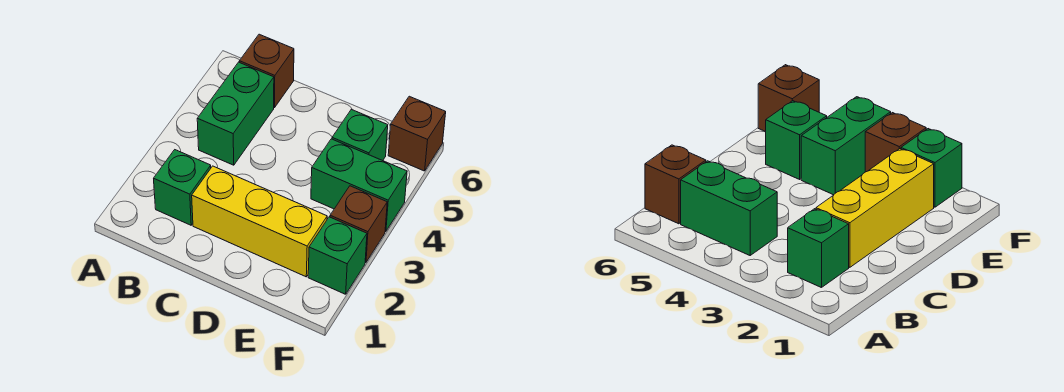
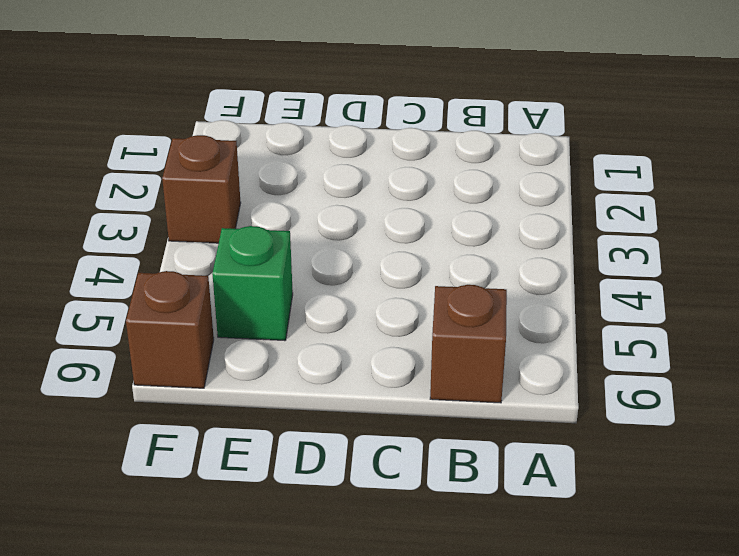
none -> green brick B2 level 1
none -> green brick B4:B5 level 1

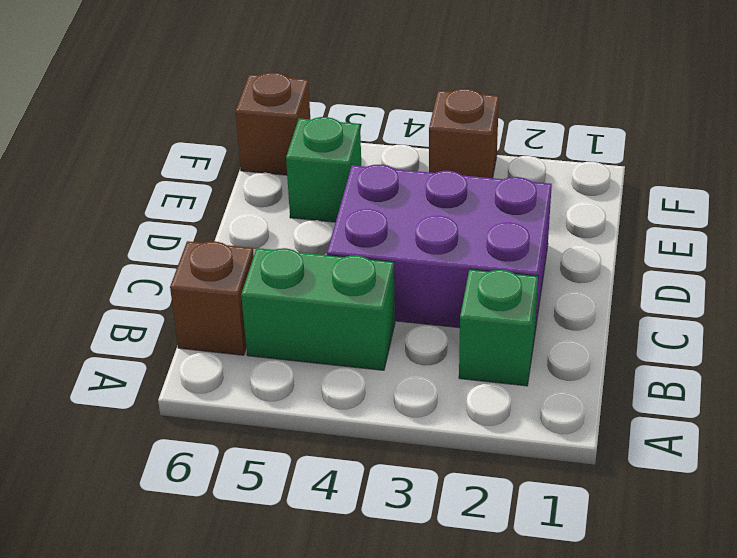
purple brick C2:D4 level 1 -> yellow brick C2:E2 level 1
none -> green brick E4:F4 level 1
none -> green brick F2 level 1

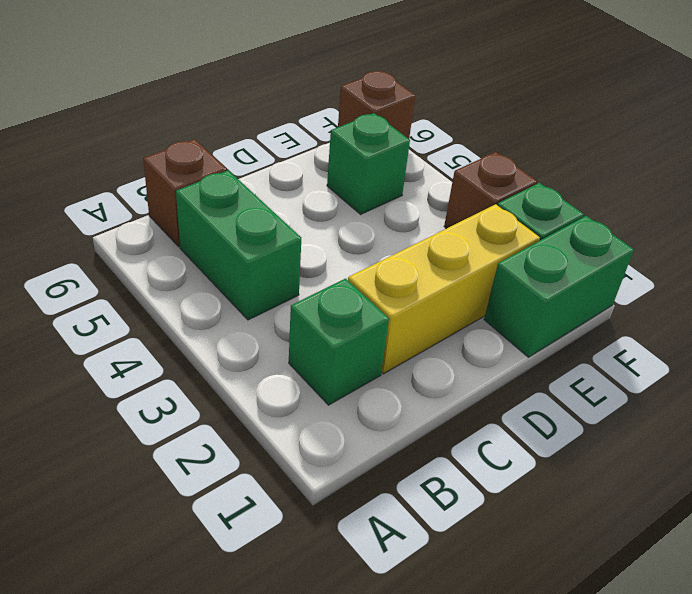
green brick E1:F1 level 1 -> green brick E4:F4 level 1

